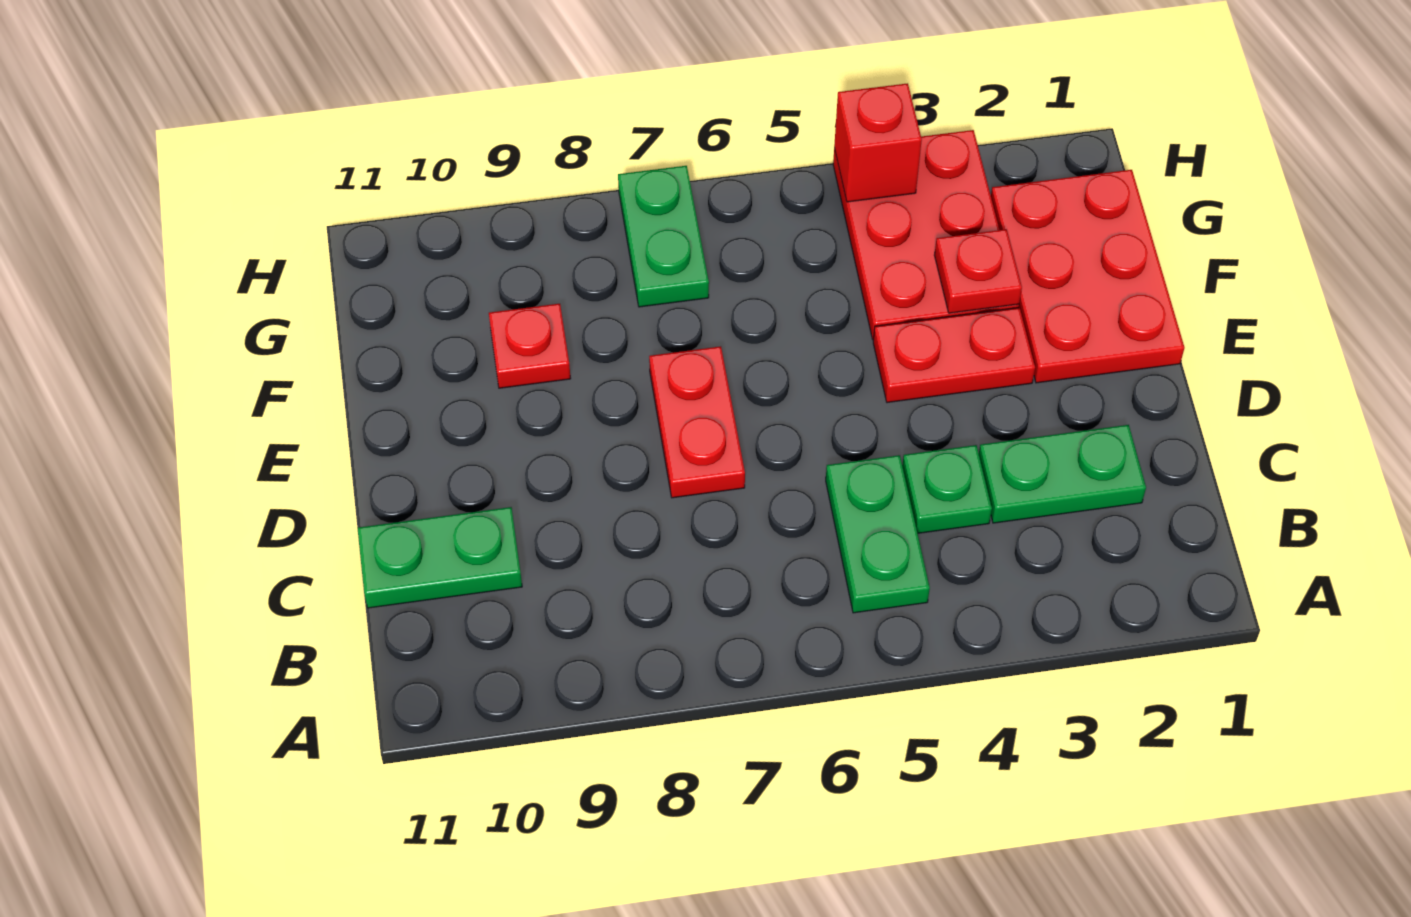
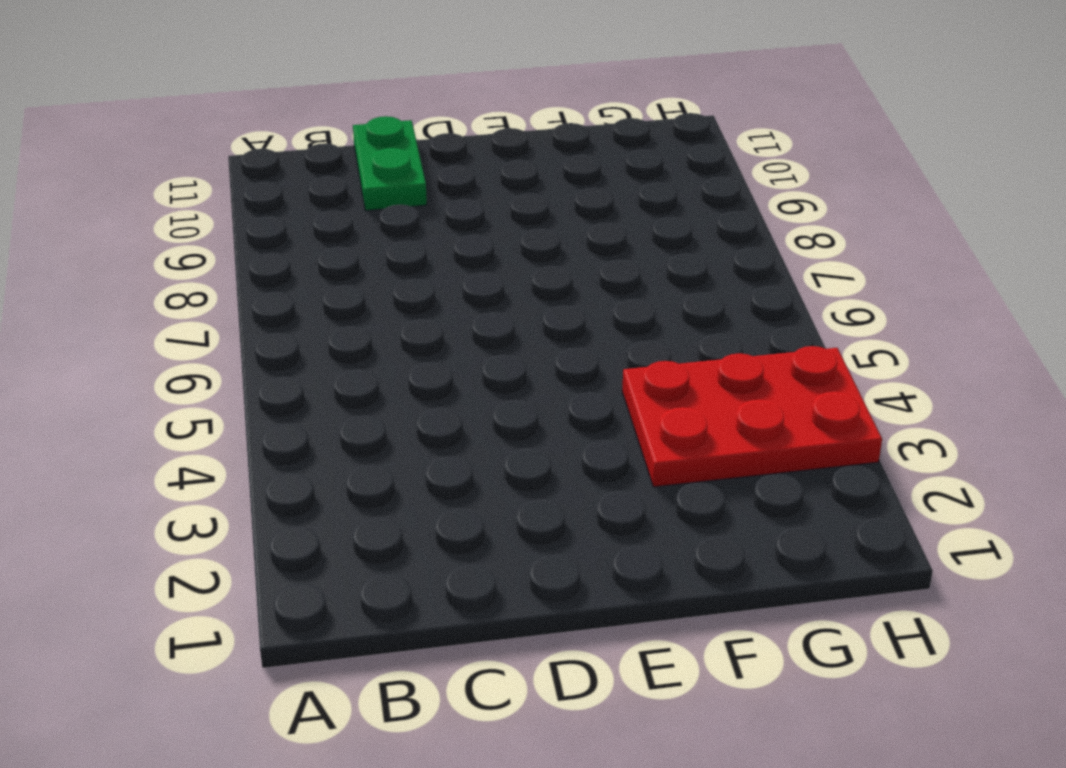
none -> green plate B5:C5 level 1
none -> green plate C2:C3 level 1
none -> green plate C4 level 1

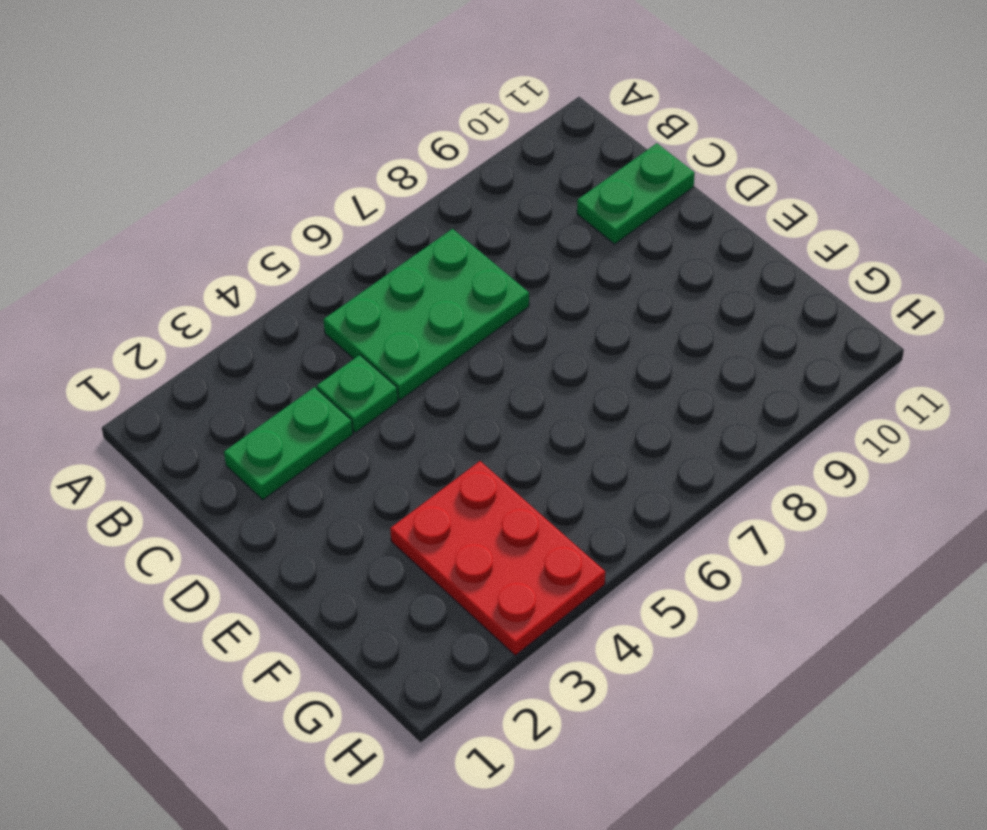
green plate B5:C7 level 1 -> green plate B5:C5 level 1
none -> red plate D7:E7 level 1
none -> red plate E1:G2 level 1
none -> red plate E3:E4 level 1

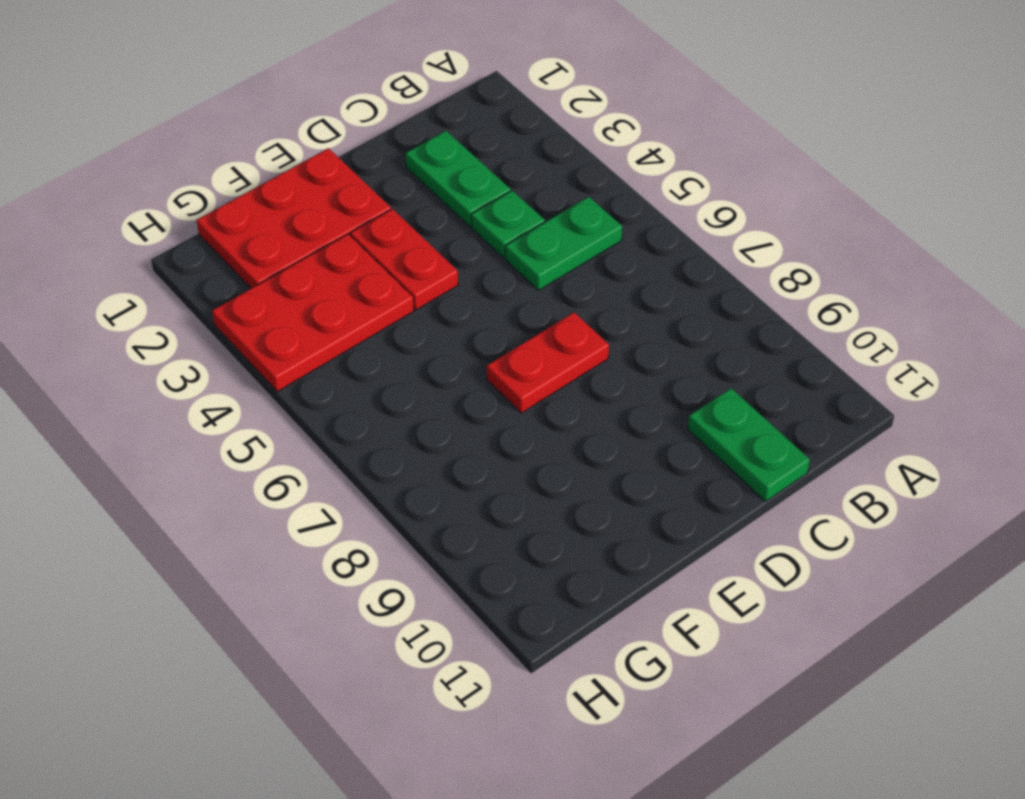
none -> red plate F9 level 1
none -> green plate G7:H7 level 1
none -> red plate F3 level 2

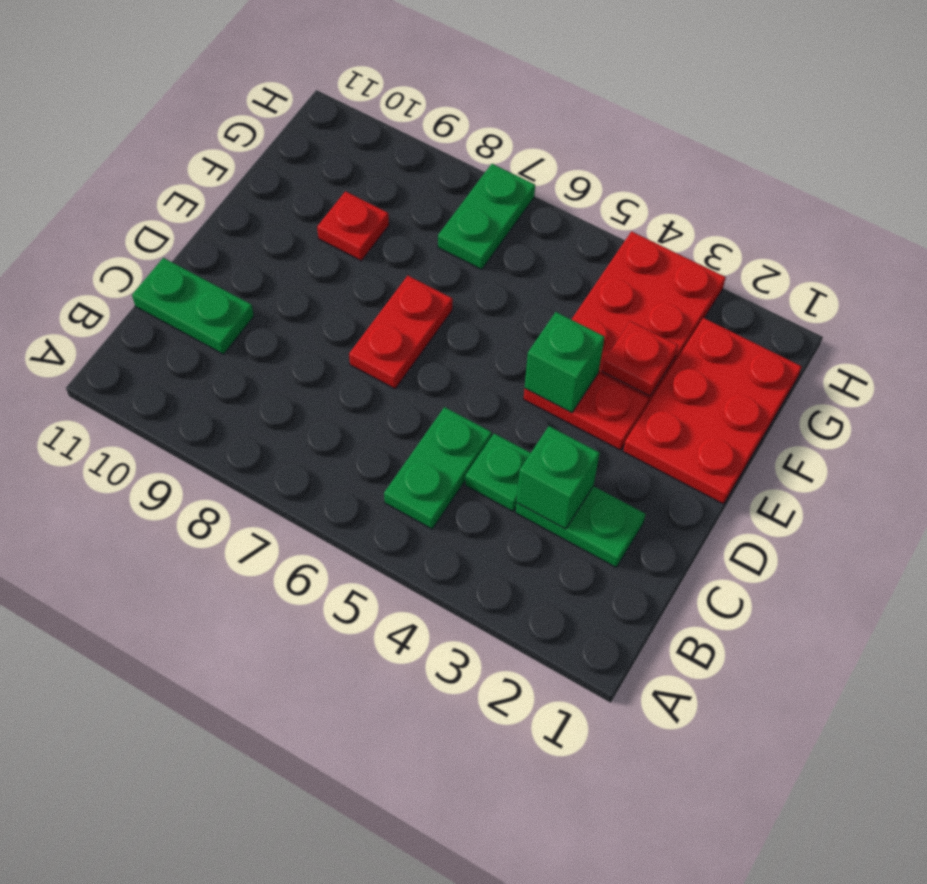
green brick C3 level 2 -> none
green brick E4 level 2 -> none
none -> red brick H4 level 2

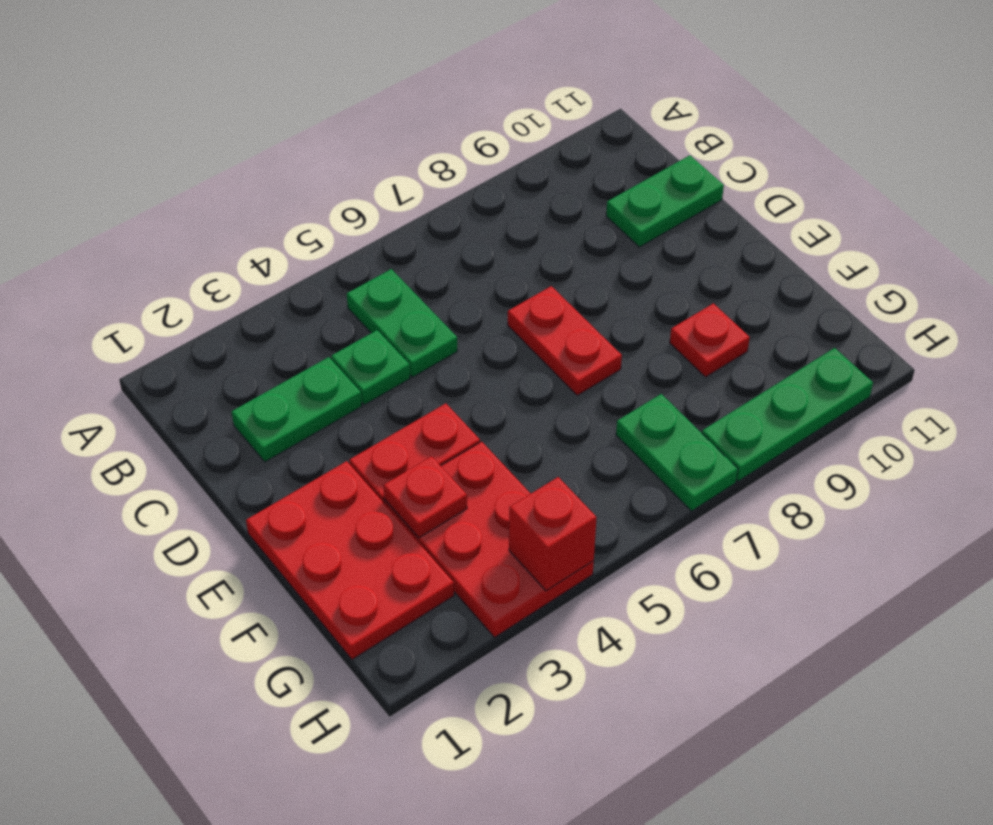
green plate H8:H10 level 1 -> none

